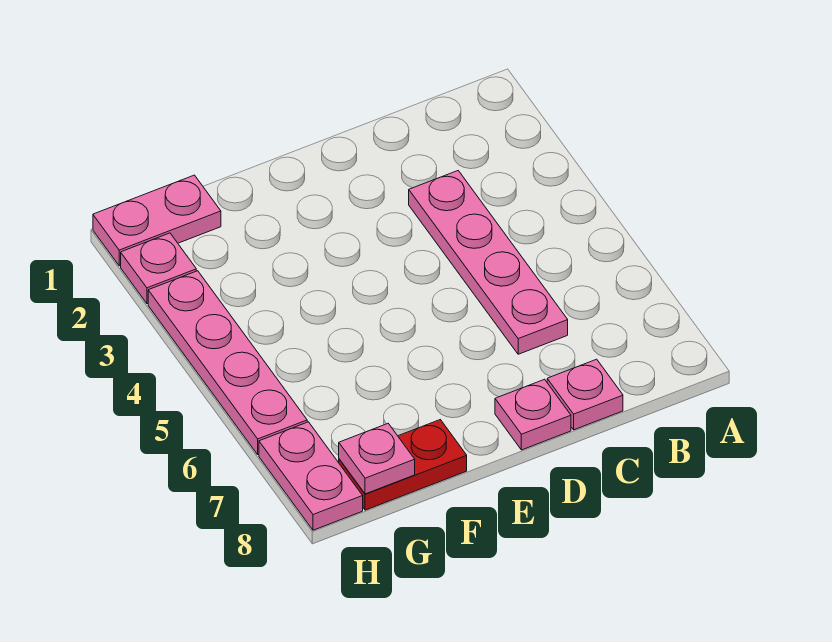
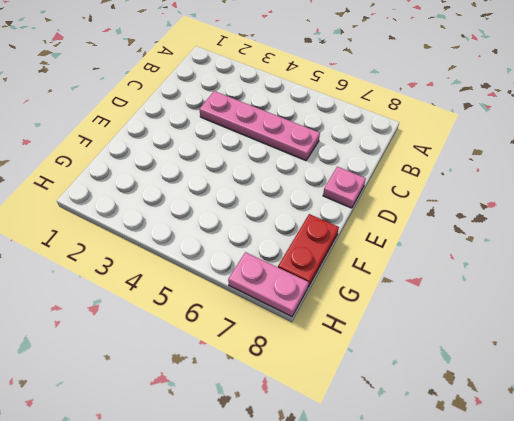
none -> pink plate C8 level 1
none -> pink plate G1:H1 level 1

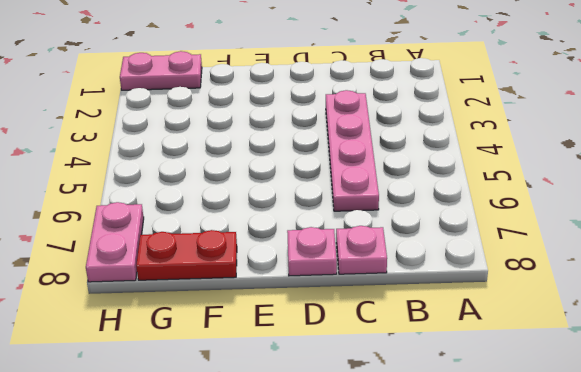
none -> pink plate H2 level 1
none -> pink plate H3:H6 level 1

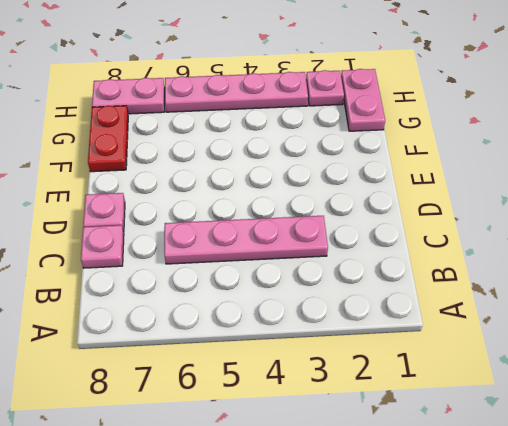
none -> pink plate G8 level 2

